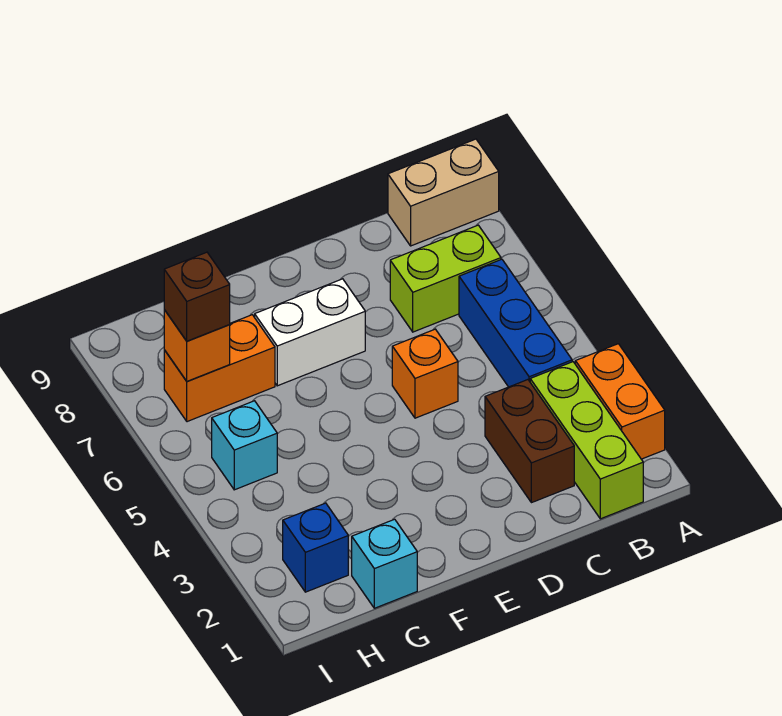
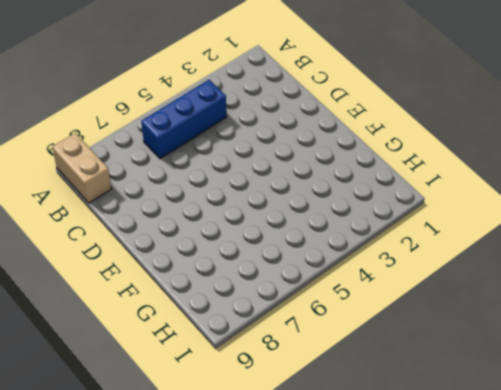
none -> orange brick A2:A3 level 1
none -> lime brick B1:B3 level 1
none -> lime brick B7:C7 level 1

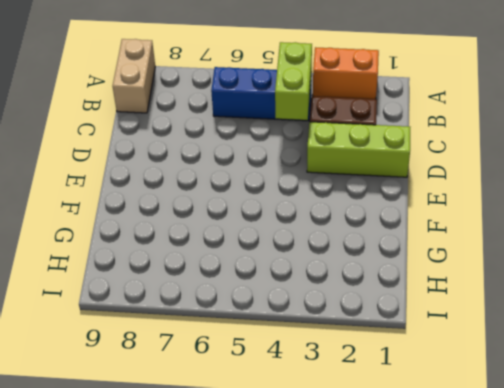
lime brick B4:C4 level 2 -> lime brick B7:C7 level 1
lime brick D1:D3 level 1 -> lime brick B1:B3 level 1
none -> orange brick D5 level 1
none -> white brick E7:F7 level 1
none -> cyan brick G1 level 1

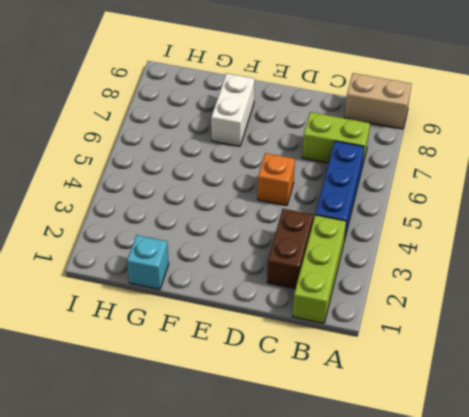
white brick F7:F8 level 1 -> white brick E7:F7 level 1
none -> orange brick A2:A3 level 1
none -> orange brick G7:H7 level 1
none -> blue brick H2 level 1

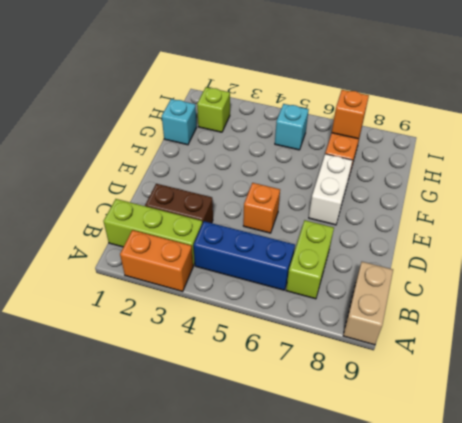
lime brick H2 level 1 -> blue brick H2 level 1
none -> brown brick H7 level 3

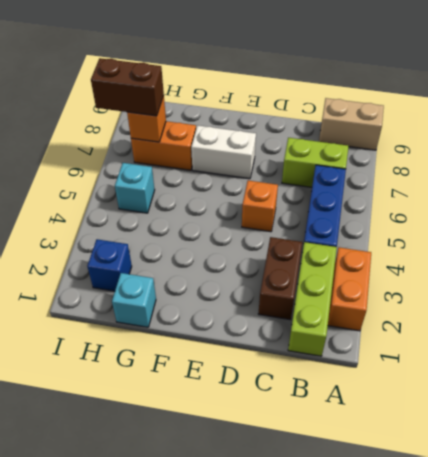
brown brick H7:I7 level 3 -> brown brick H7 level 3

